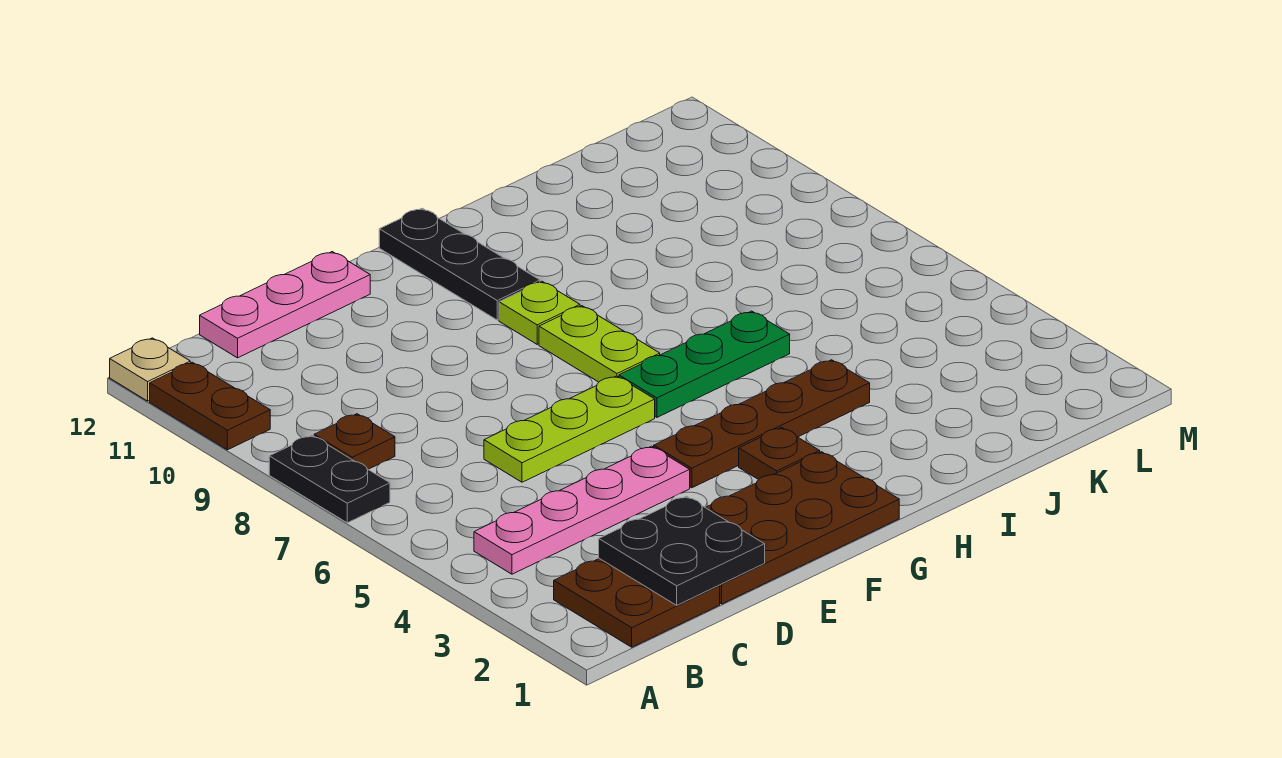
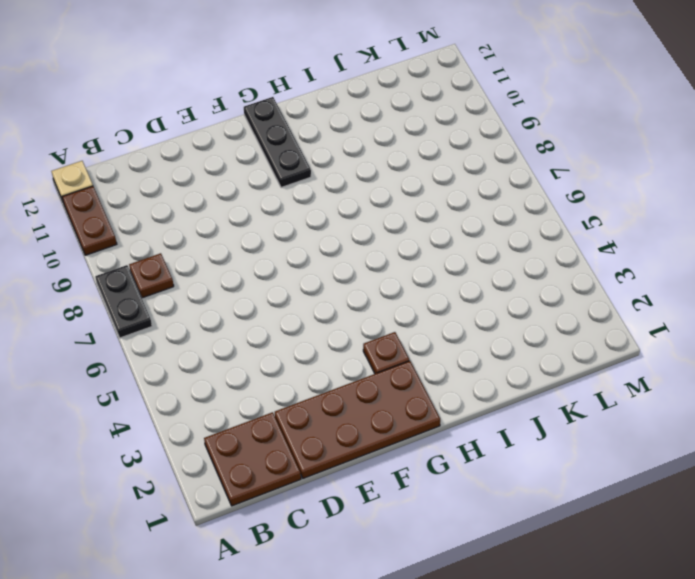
none -> pink plate B4:E4 level 1
none -> pink plate C12:E12 level 1
none -> lime plate D6:F6 level 1

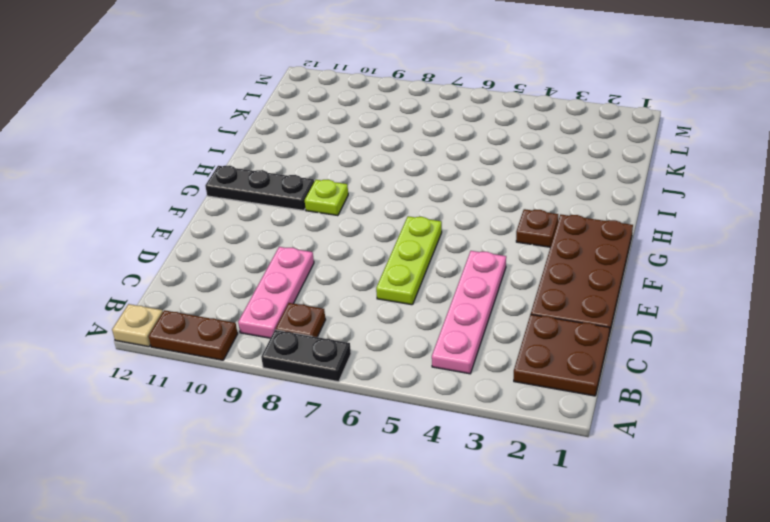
pink plate B9:D9 level 1 -> pink plate C12:E12 level 1
none -> brown plate F4:I4 level 1
none -> green plate G6:I6 level 1
none -> lime plate G7:G8 level 1

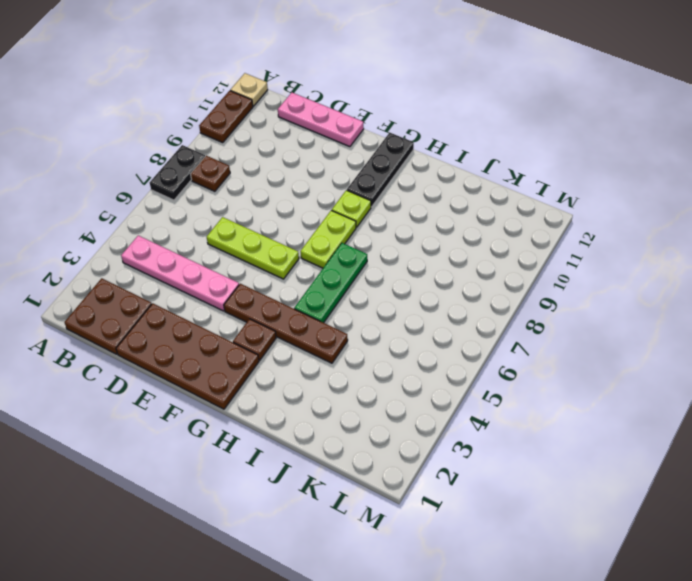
green plate H5:H7 level 1 -> green plate G6:I6 level 1
none -> black plate C1:D2 level 2

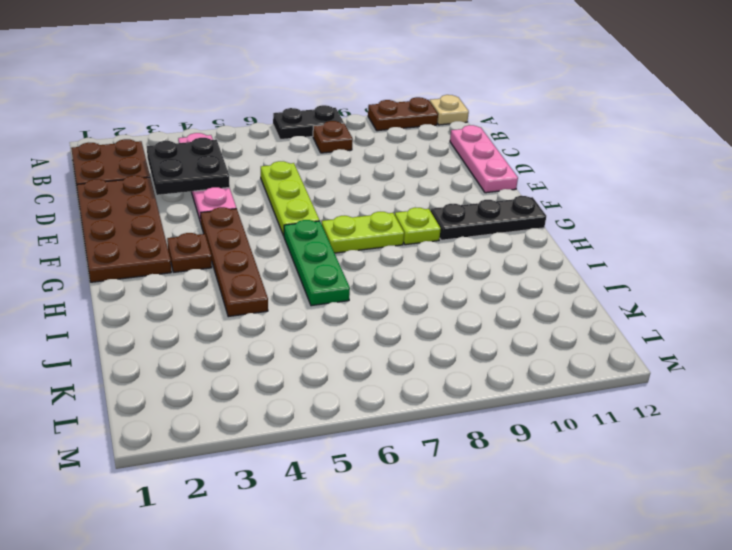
black plate C3:D4 level 2 -> black plate C1:D2 level 2

